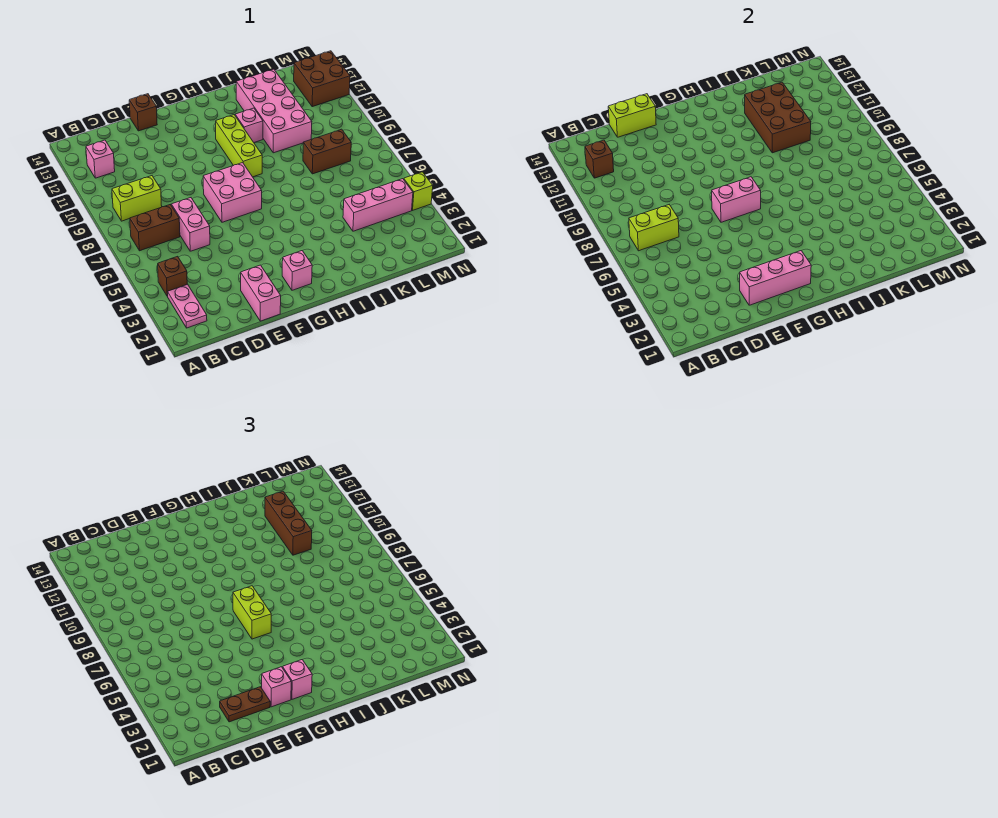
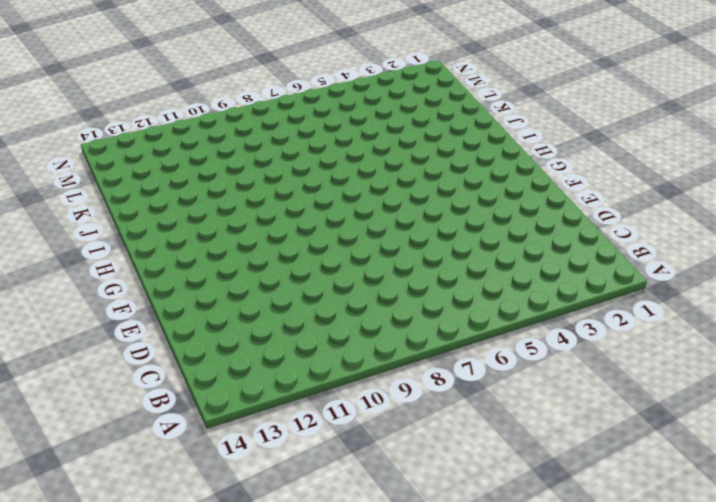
none -> pink plate B2:B3 level 1
none -> brown brick B4 level 1
none -> brown brick B7:C7 level 1

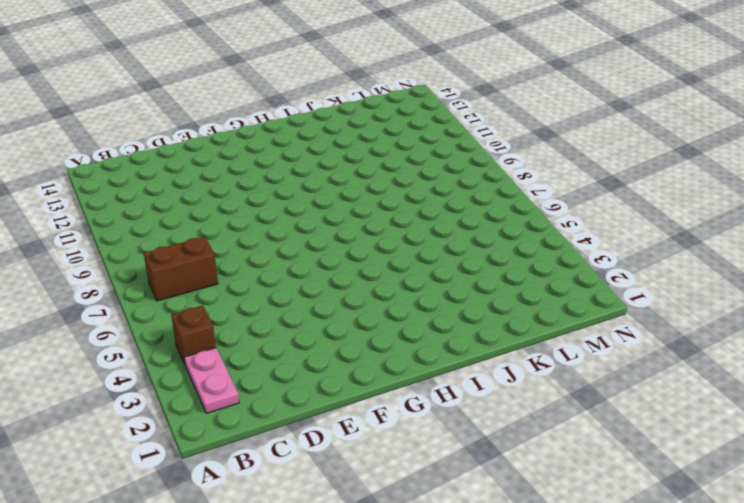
none -> lime brick B9:C9 level 1
none -> pink brick B12 level 1
none -> pink brick D6:D7 level 1

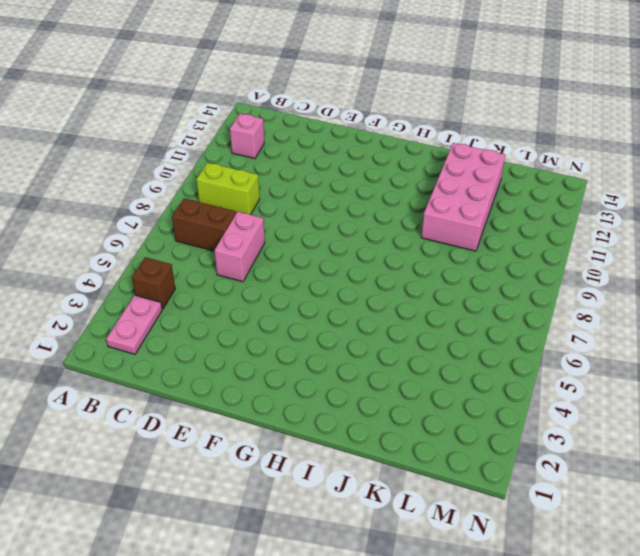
none -> pink brick E1:E2 level 1
none -> brown brick E14 level 1
none -> pink brick F7:G8 level 1

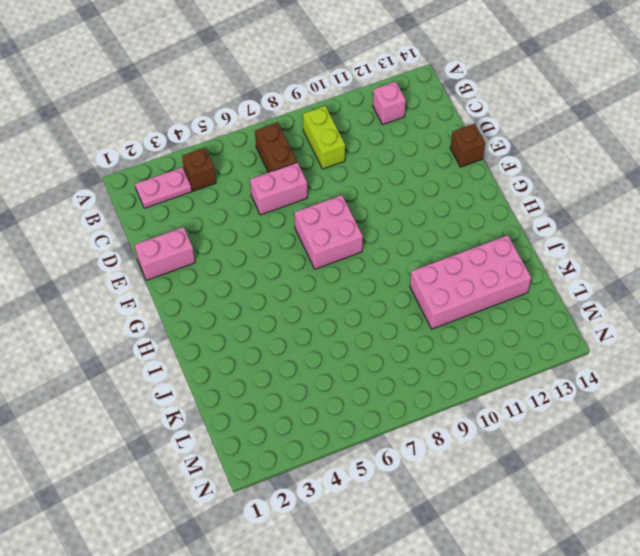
none -> pink brick G2 level 1
none -> lime brick H9:H11 level 1
none -> pink brick I11 level 1

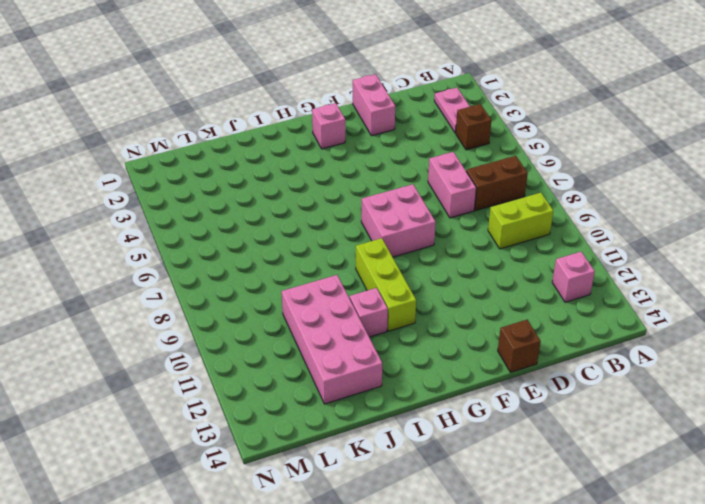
none -> pink brick K4:M4 level 1
none -> brown brick K8:L8 level 1
none -> brown brick M12:N13 level 1

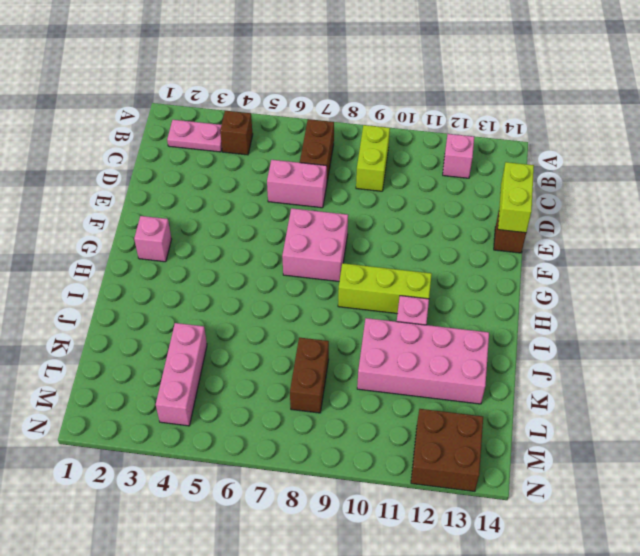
none -> pink brick E1:E2 level 1
none -> lime brick N4 level 1
none -> lime brick B7:C7 level 2

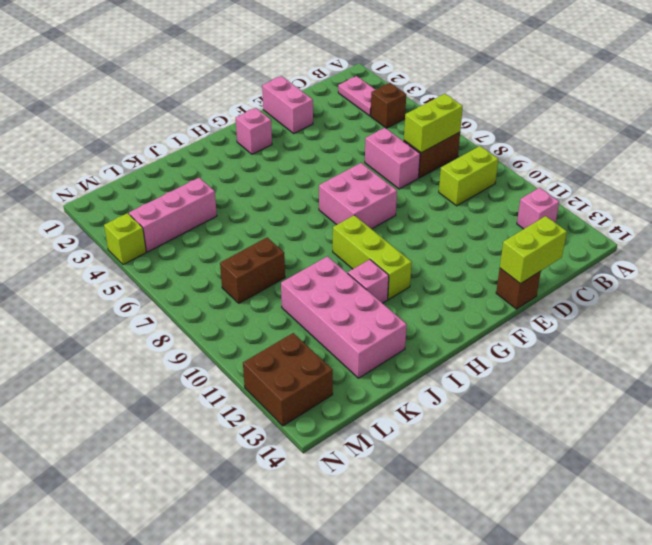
none -> brown brick B12 level 2
none -> pink brick E2:G2 level 2
none -> pink brick F7:G7 level 2

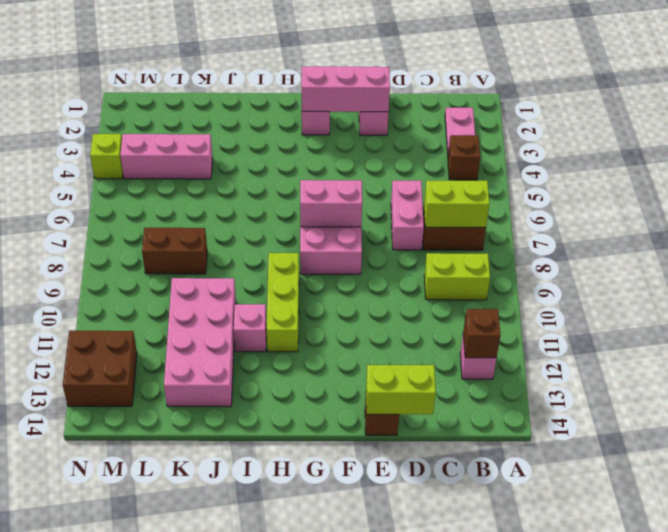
none -> brown brick J10:K12 level 2
none -> brown plate D2:E2 level 3
none -> pink brick F2 level 3

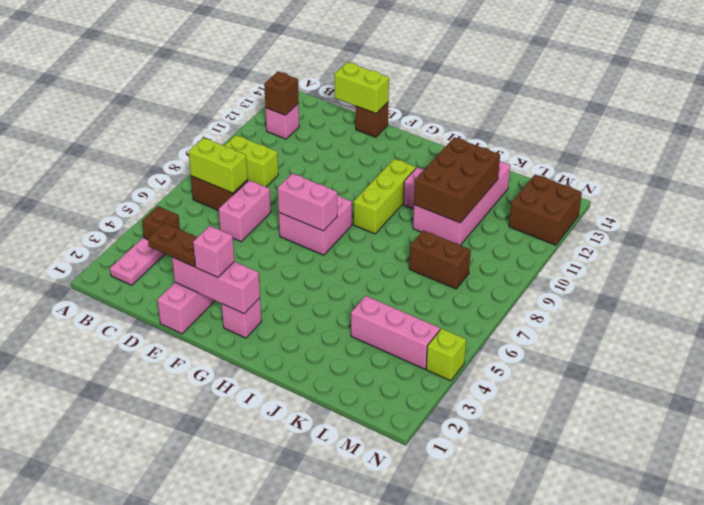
none -> pink brick G2 level 3
none -> lime brick G6:G7 level 3
none -> brown brick K10:K12 level 3

